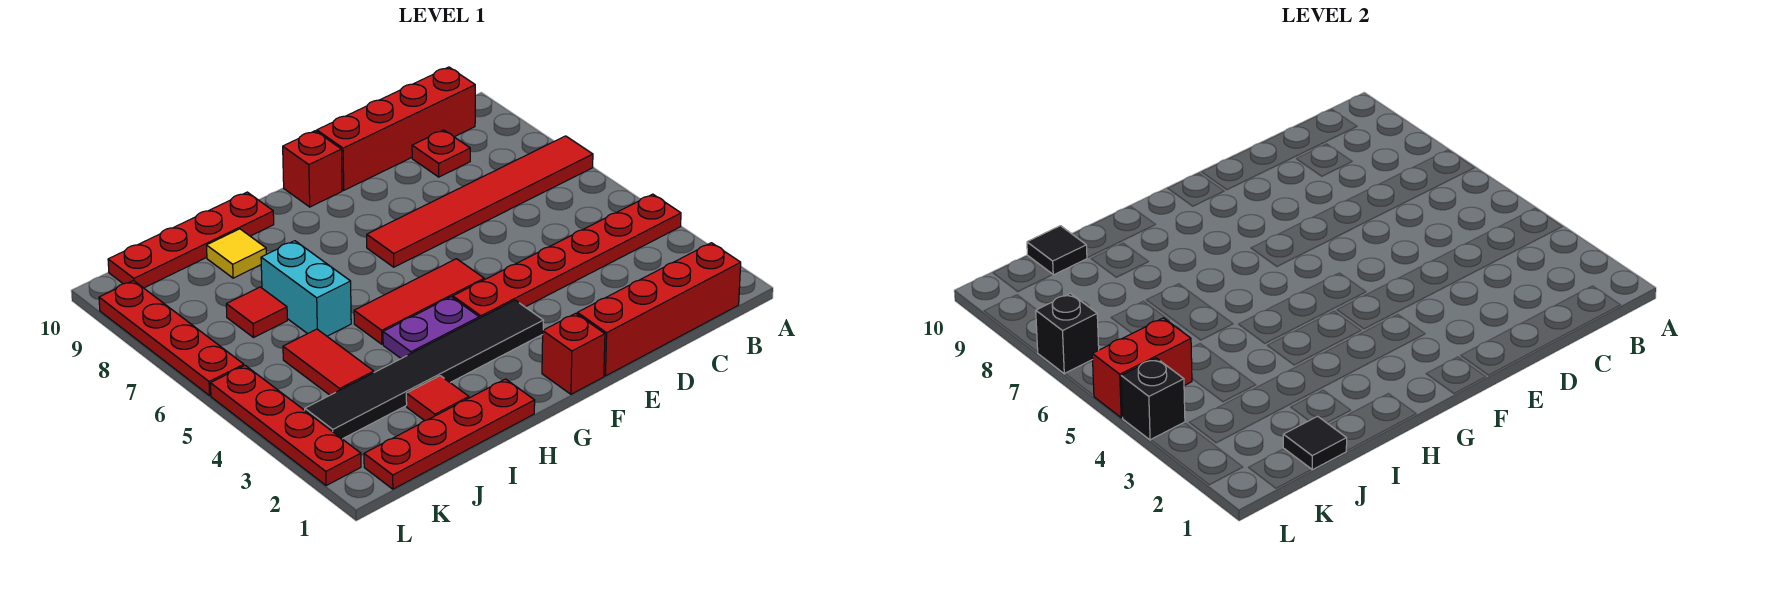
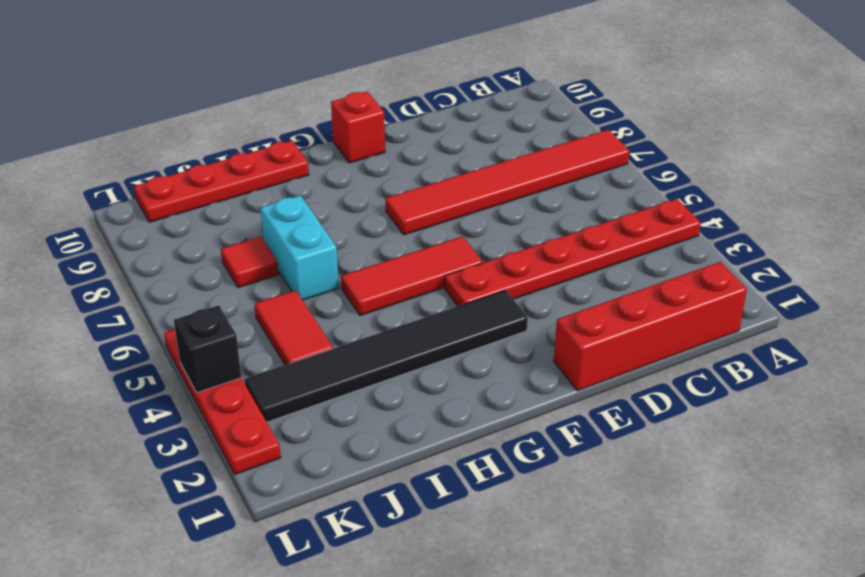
none -> red brick B10:E10 level 1
none -> red plate C9 level 1
none -> red brick F1 level 1

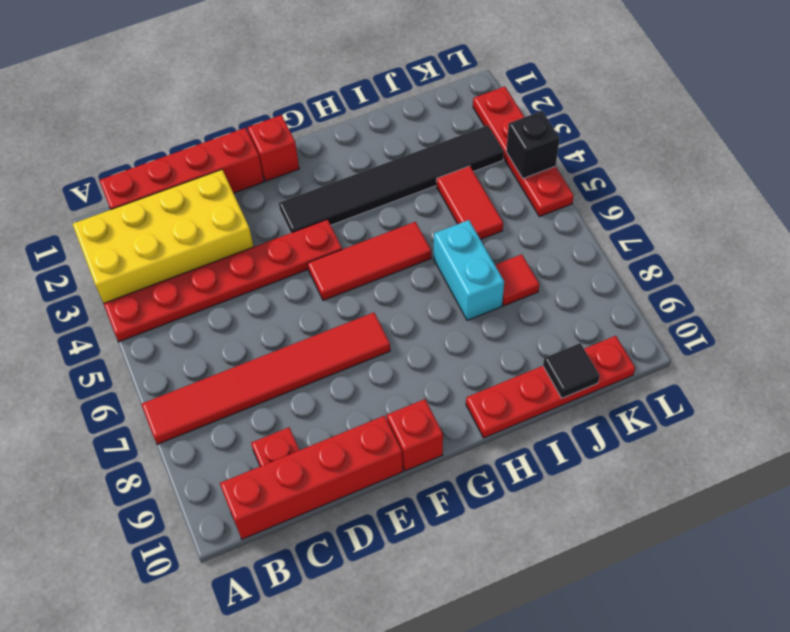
yellow brick A2:D3 level 1 -> none
none -> purple plate G4:H4 level 1
none -> red plate H1:K1 level 1
none -> red tile I2 level 1

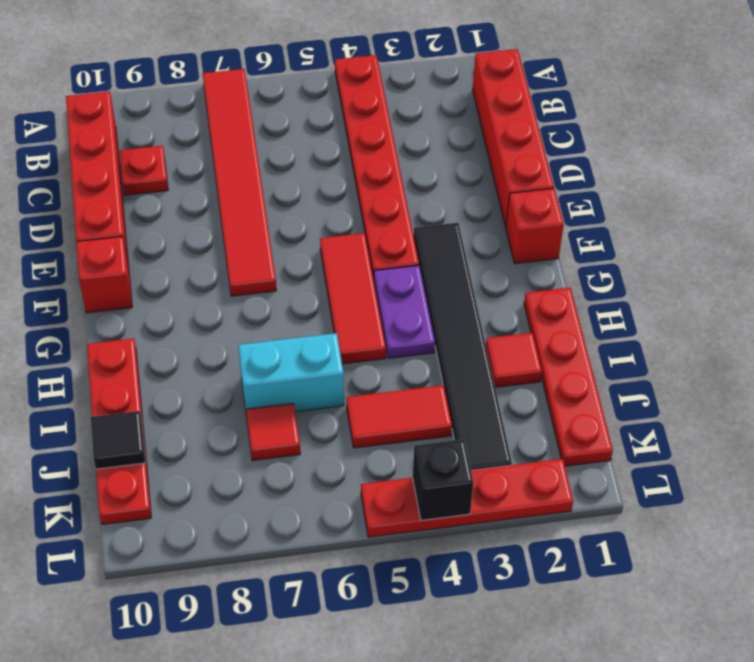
none -> yellow tile I9 level 1
none -> red plate L6:L9 level 1
none -> black tile J1 level 2

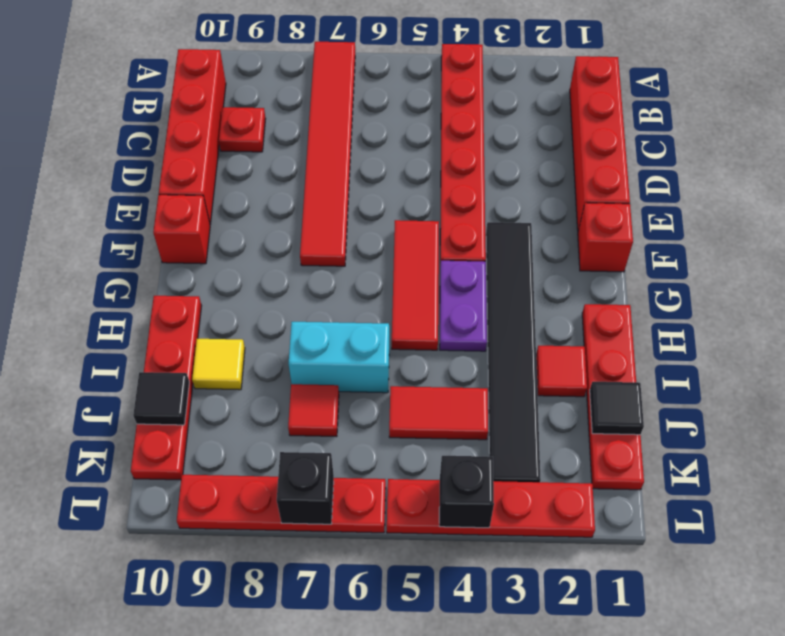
none -> red brick K5:L5 level 2

